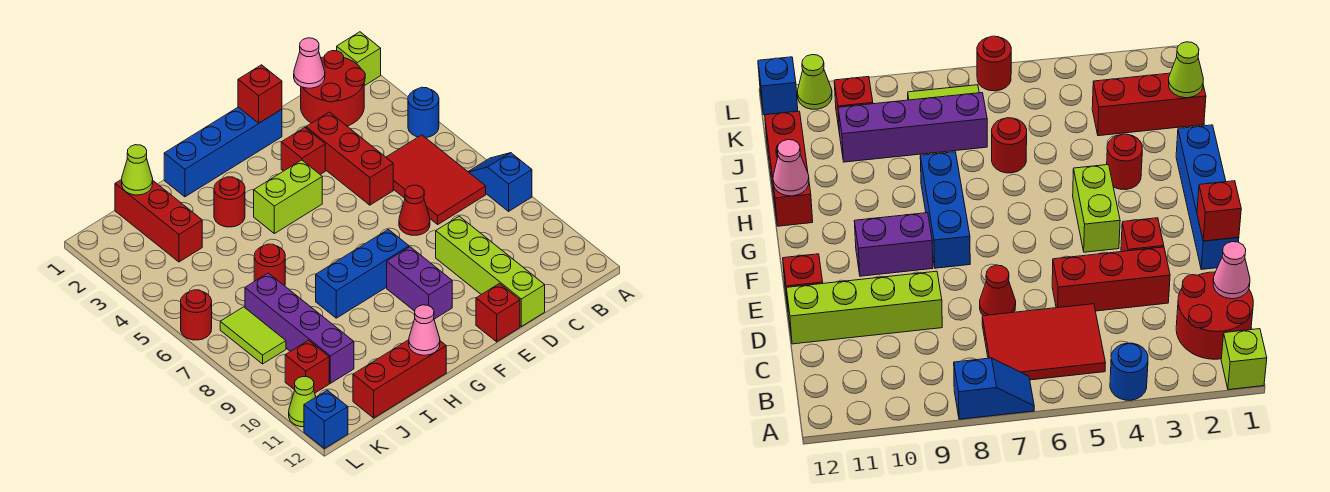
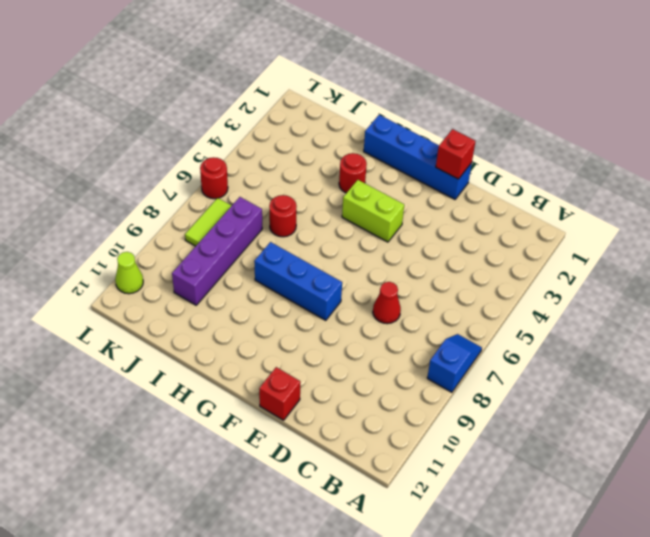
none -> lime brick A1 level 1
none -> blue round brick A4 level 1
none -> red round brick B1:C2 level 1

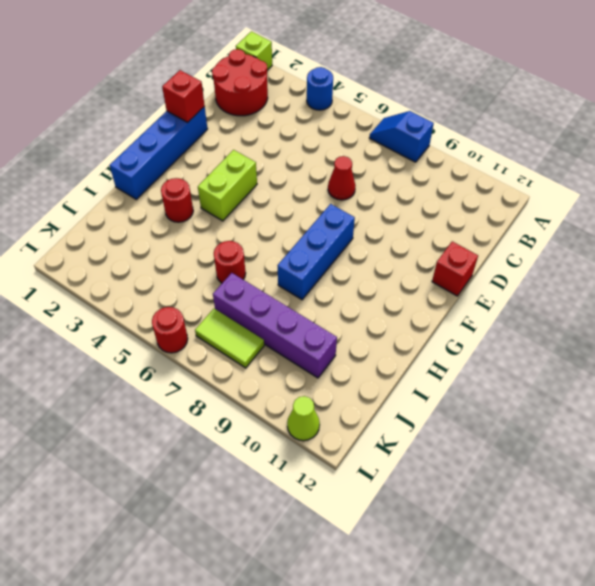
none -> red tile B5:C7 level 1
none -> red brick D3:D5 level 1
none -> lime brick D9:D12 level 1

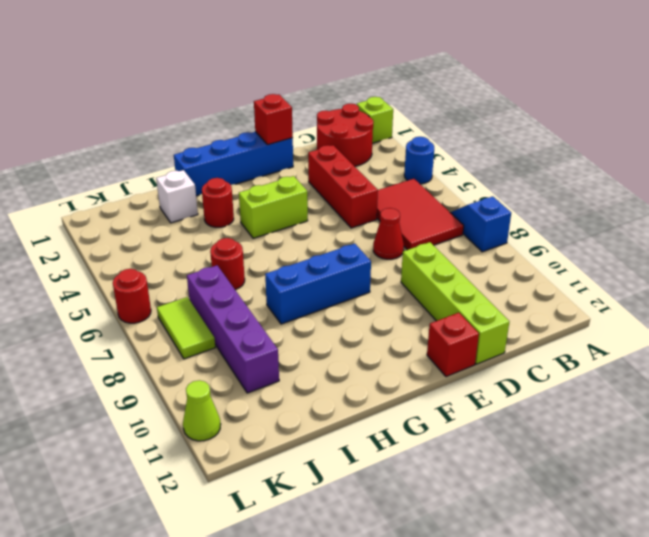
white brick I2 level 1 -> none
none -> red brick E3 level 1
none -> purple brick F9:F10 level 1
none -> red brick H12:J12 level 1

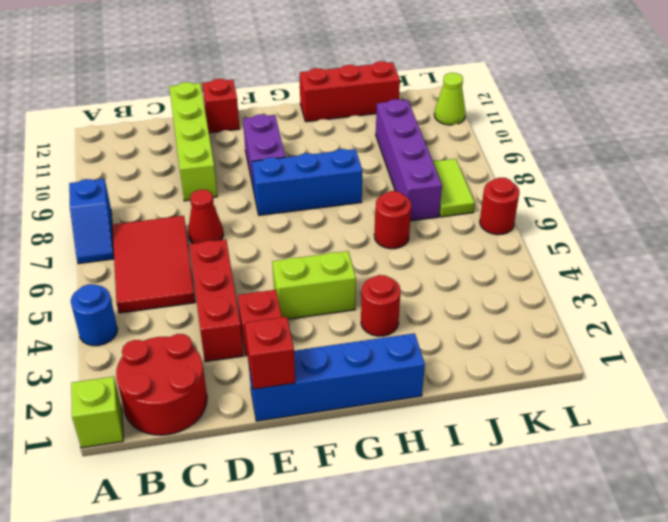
none -> red brick J1:J3 level 1
none -> red brick K10 level 1
none -> blue brick L12 level 1

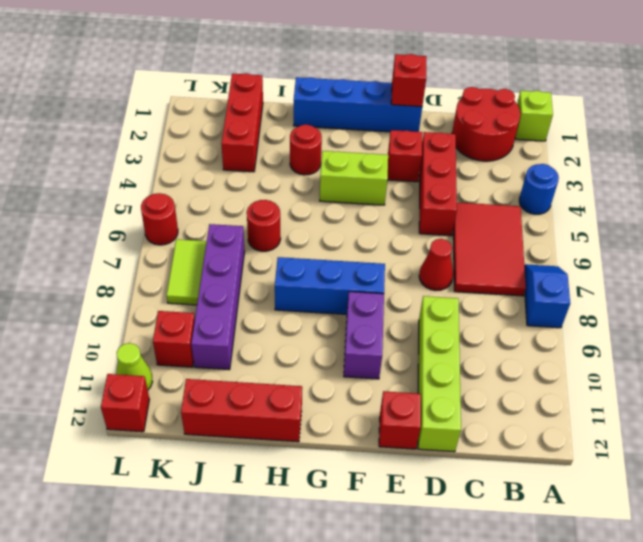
red brick L12 level 1 -> blue brick L12 level 1
none -> pink cone C1 level 2
none -> pink cone H12 level 2
none -> lime cone J1 level 2

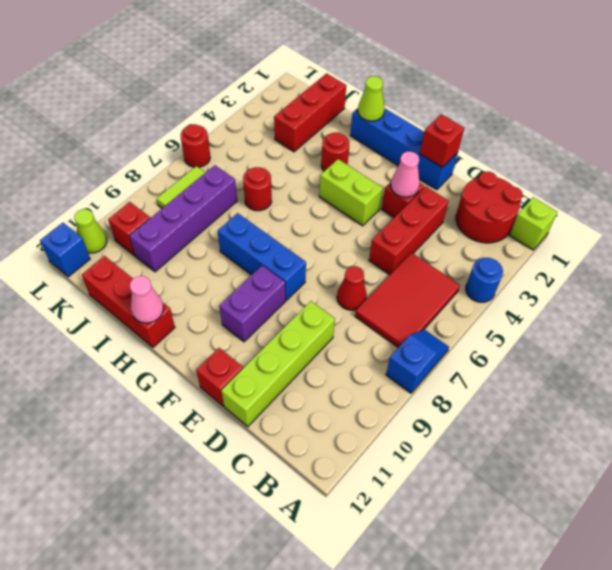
pink cone E3 level 2 -> pink cone C1 level 2
lime cone H1 level 2 -> lime cone J1 level 2

